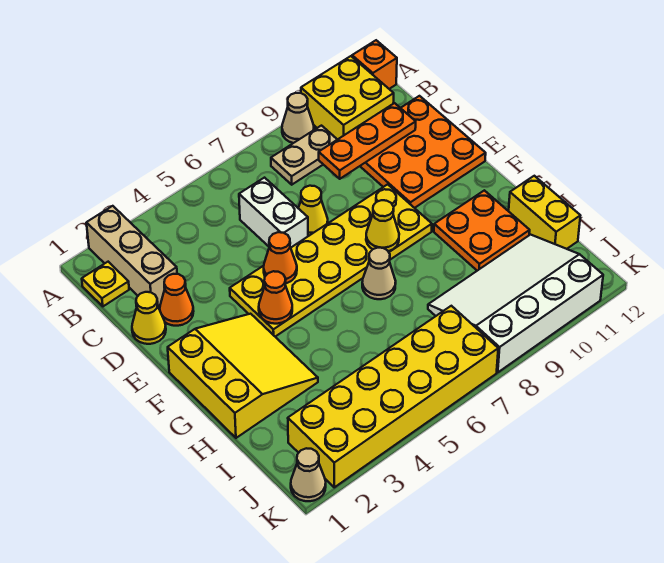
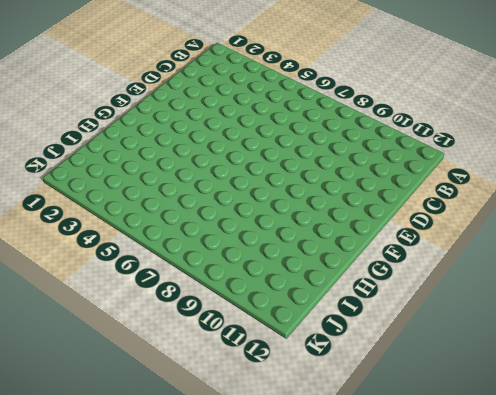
none -> tan brick A2:C2 level 1
none -> tan cone A9 level 1
none -> yellow brick A10:B11 level 1

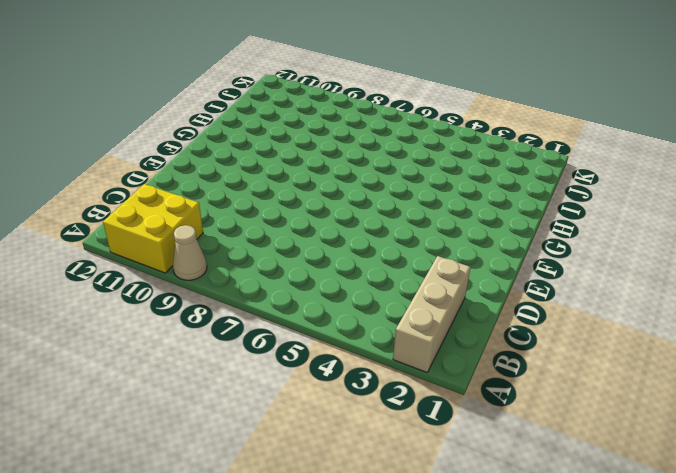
none -> orange brick A12 level 1
none -> yellow plate B1 level 1
none -> tan plate B8:B9 level 1

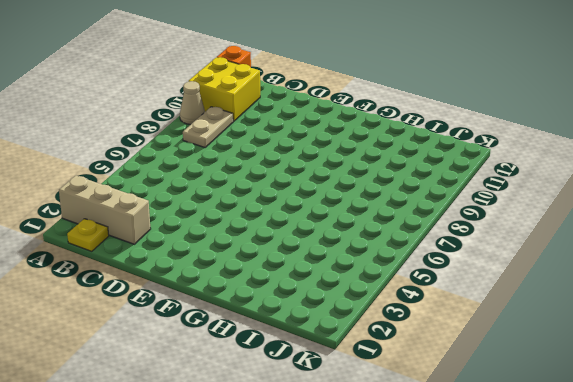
none -> white brick C6:D6 level 1
none -> orange plate C10:E12 level 1
none -> yellow cone D1 level 1

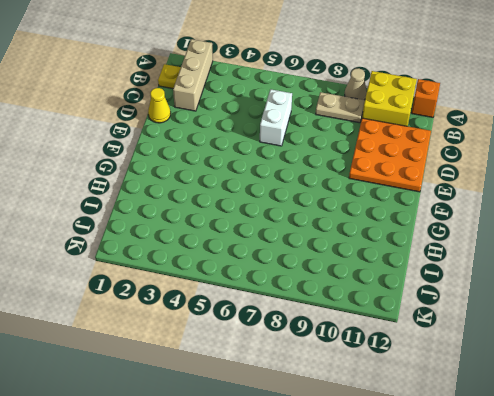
none -> orange cone D2 level 1
none -> yellow cone D7 level 1
none -> yellow plate E4:F9 level 1

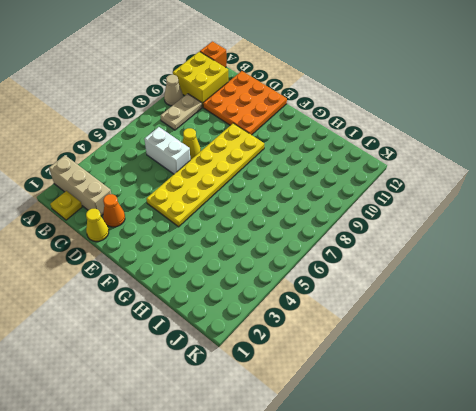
none -> yellow slope F1:H3 level 1 top 1
none -> tan cone G7 level 1
none -> orange plate G10:H11 level 1

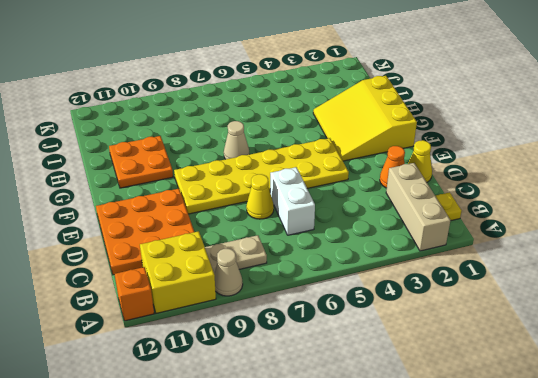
none -> yellow brick H12:I12 level 1
none -> white slope I8:K11 level 1 top K
none -> yellow brick J2:K7 level 1

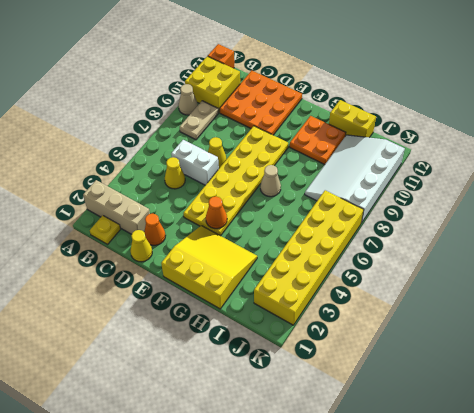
yellow cone C5 level 1 -> yellow cone F8 level 2
none -> tan cone K1 level 1
none -> orange plate C9:C11 level 2
none -> orange cone E5 level 2

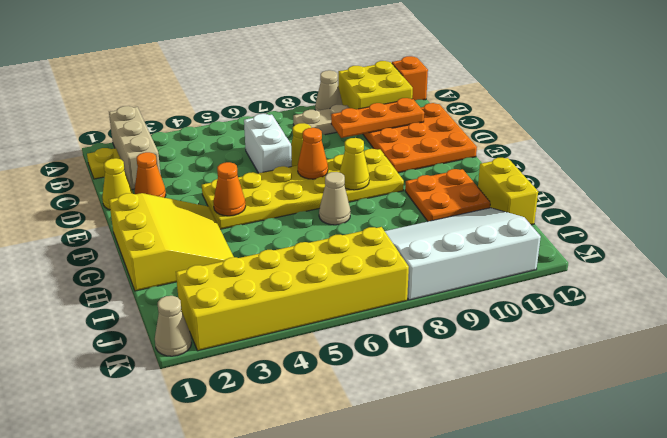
orange cone E7 level 2 -> orange cone E5 level 2

